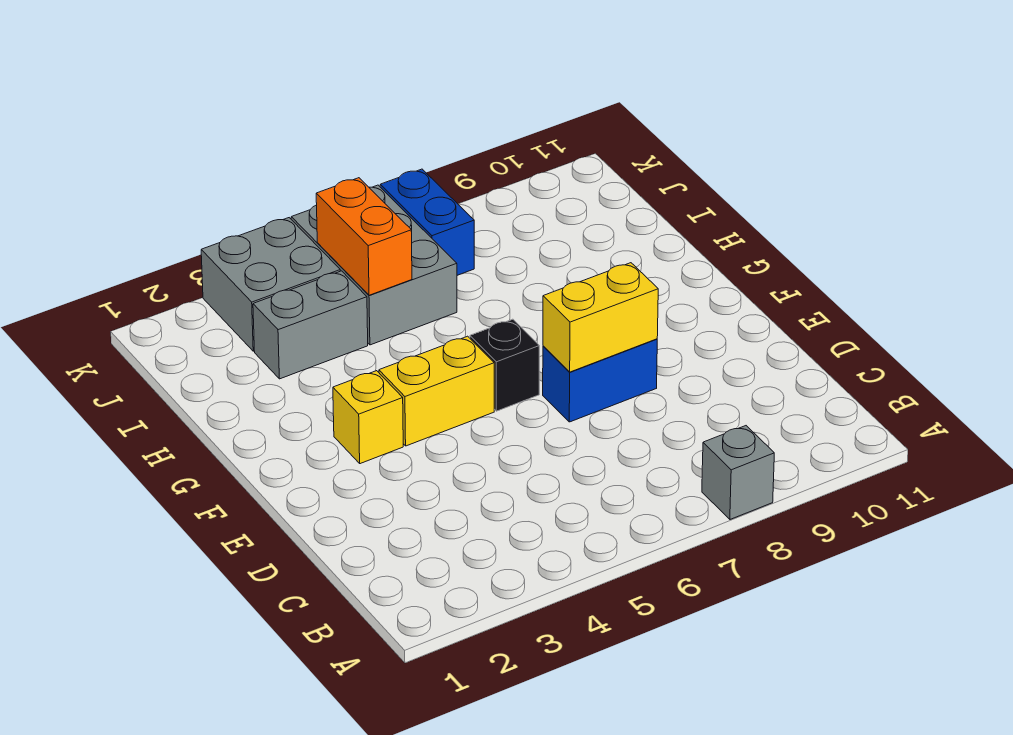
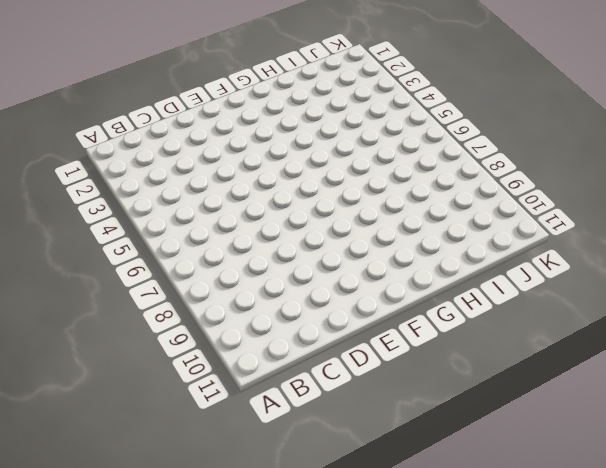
none -> grey brick A8 level 1
none -> blue brick E7:E8 level 1

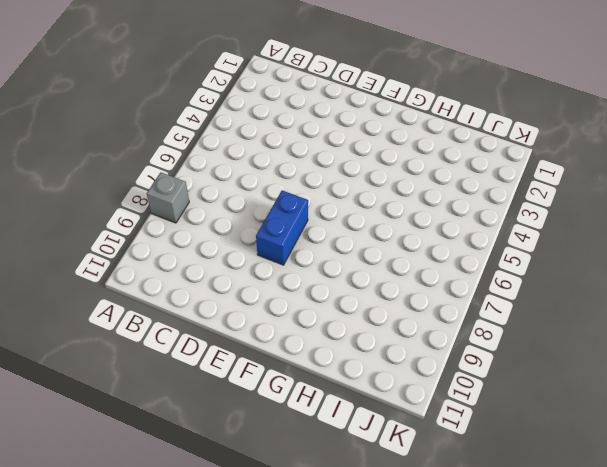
none -> yellow brick F3 level 1
none -> yellow brick F4:F5 level 1

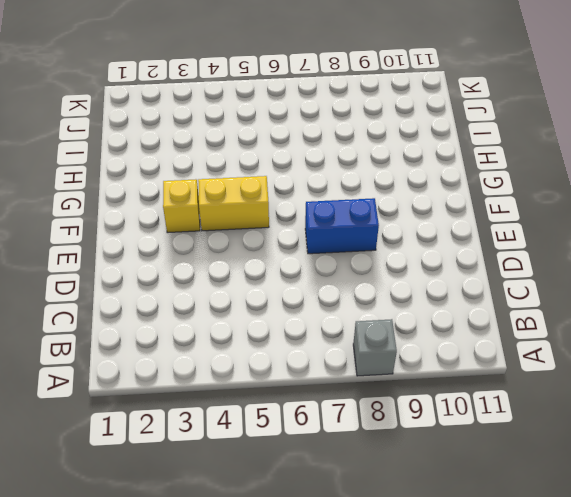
none -> black brick F6 level 1
none -> grey brick I3:I4 level 1

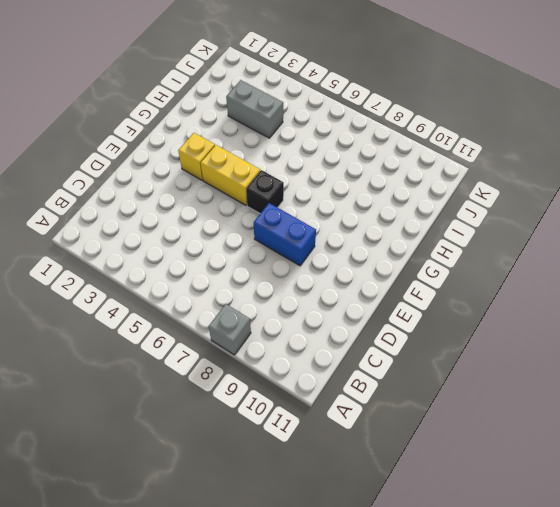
none -> grey brick I5:K6 level 1
none -> grey brick J3:K4 level 1

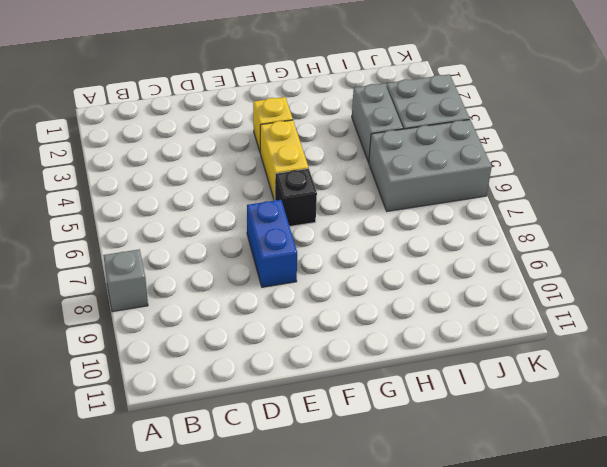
none -> blue brick J7:K7 level 1
none -> yellow brick E7:E8 level 2

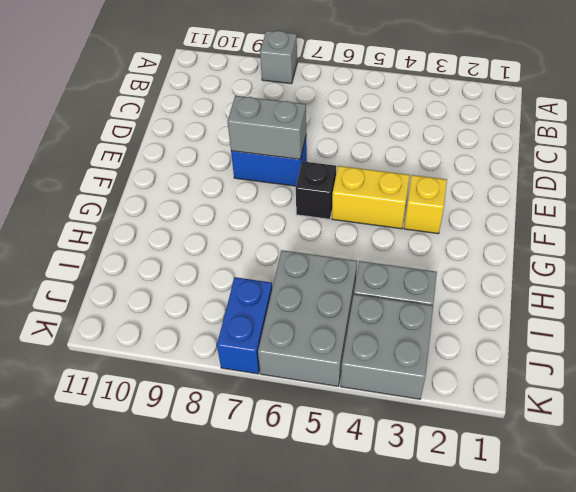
grey brick E7:E8 level 2 -> yellow brick E7:E8 level 2
none -> orange brick I5:J5 level 2

